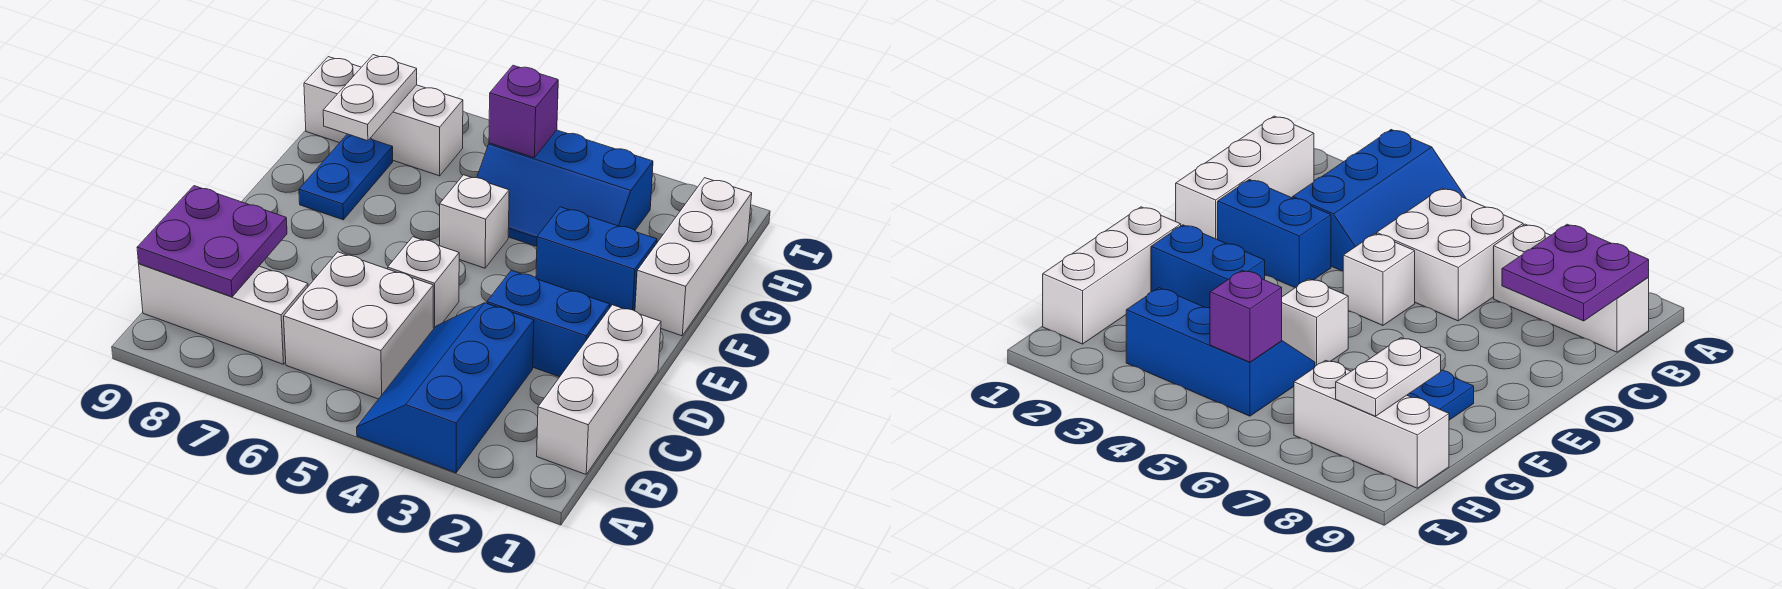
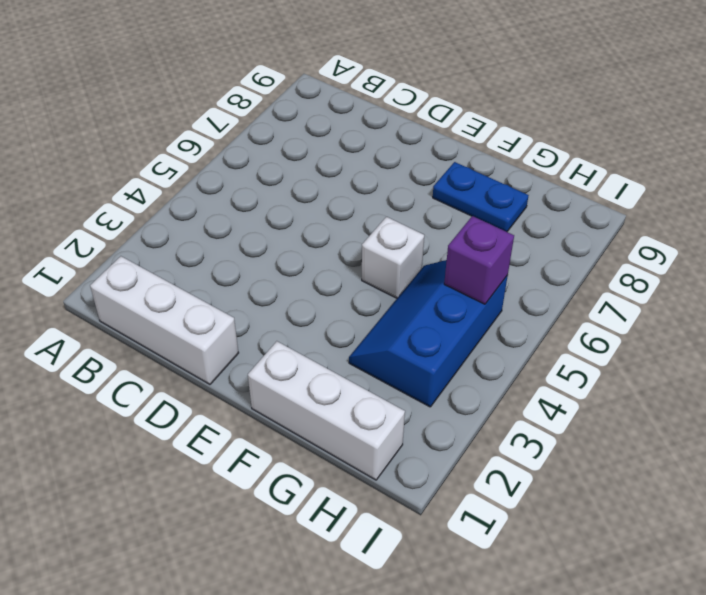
none -> blue slope A3:C4 level 1 top 3
none -> white brick B5:C6 level 1
none -> white brick B7:B9 level 1

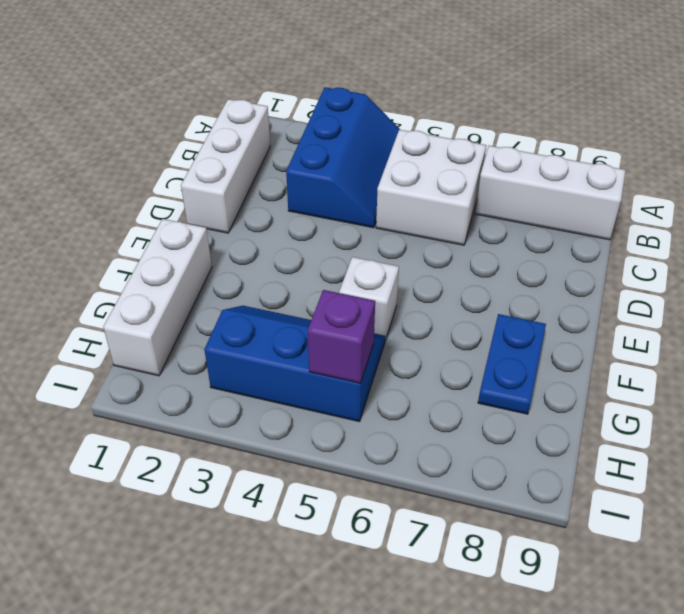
none -> blue brick D2:D3 level 1
none -> white brick D5 level 1
none -> blue brick F2:F3 level 1

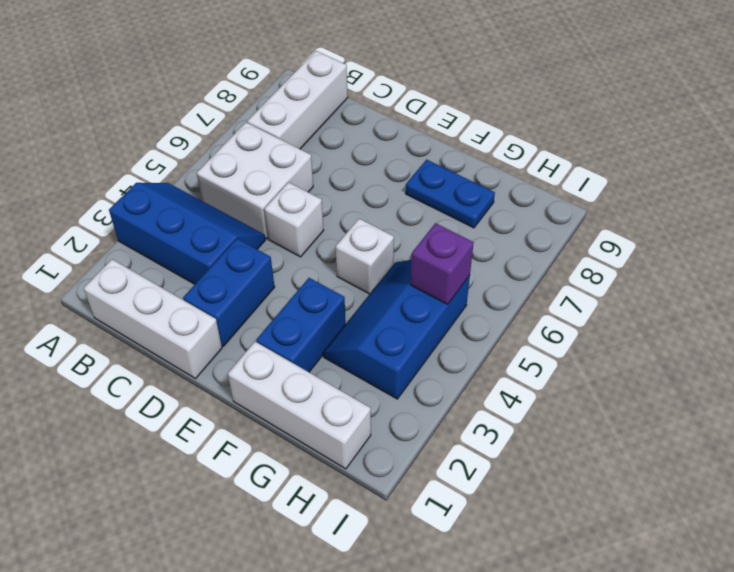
none -> white brick H7:H9 level 1
none -> purple plate B8:C9 level 2
none -> white plate G8:H8 level 2

